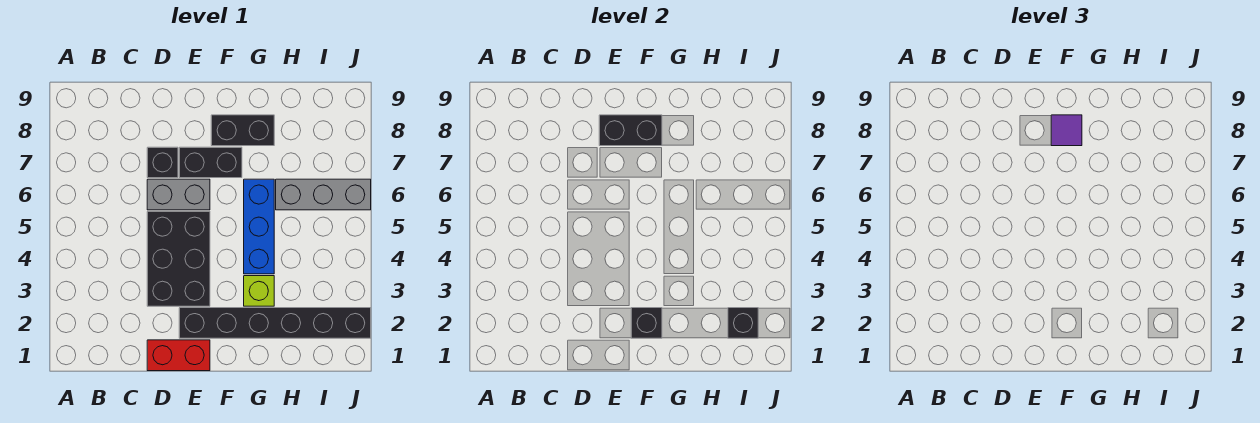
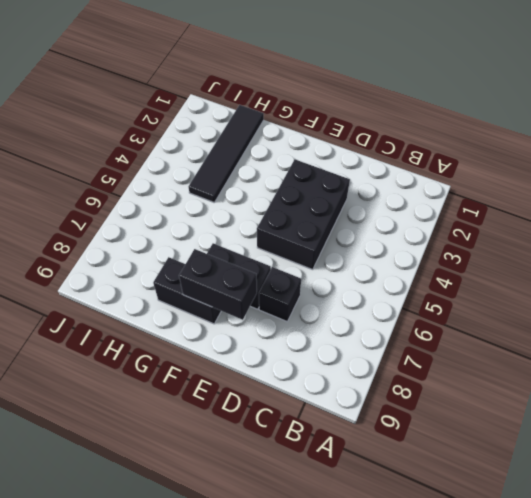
black tile H1:H4 level 1 -> black brick E2:J2 level 1
none -> red brick D1:E1 level 1
none -> grey brick D6:E6 level 1
none -> lime brick G3 level 1

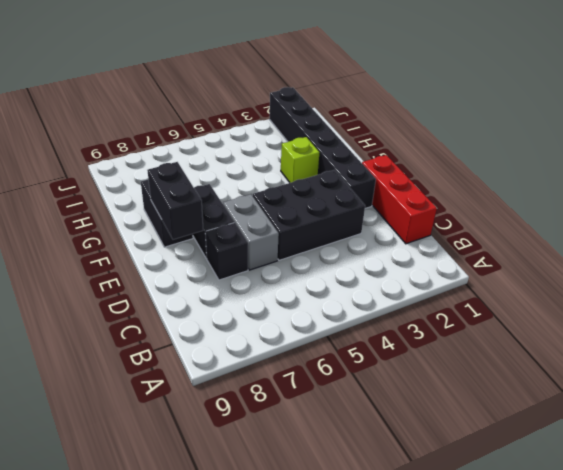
red brick C1:E1 level 1 -> red brick D1:E1 level 1
none -> blue brick G4:G6 level 1
none -> grey brick H6:J6 level 1
none -> black brick F2 level 2

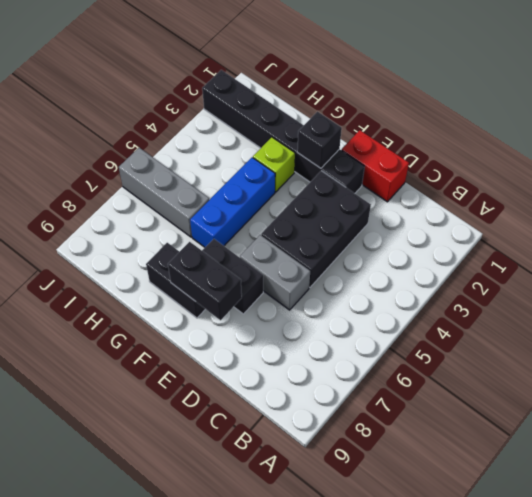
none -> black brick D7 level 1
none -> black brick I2 level 2
none -> purple tile F8 level 3

